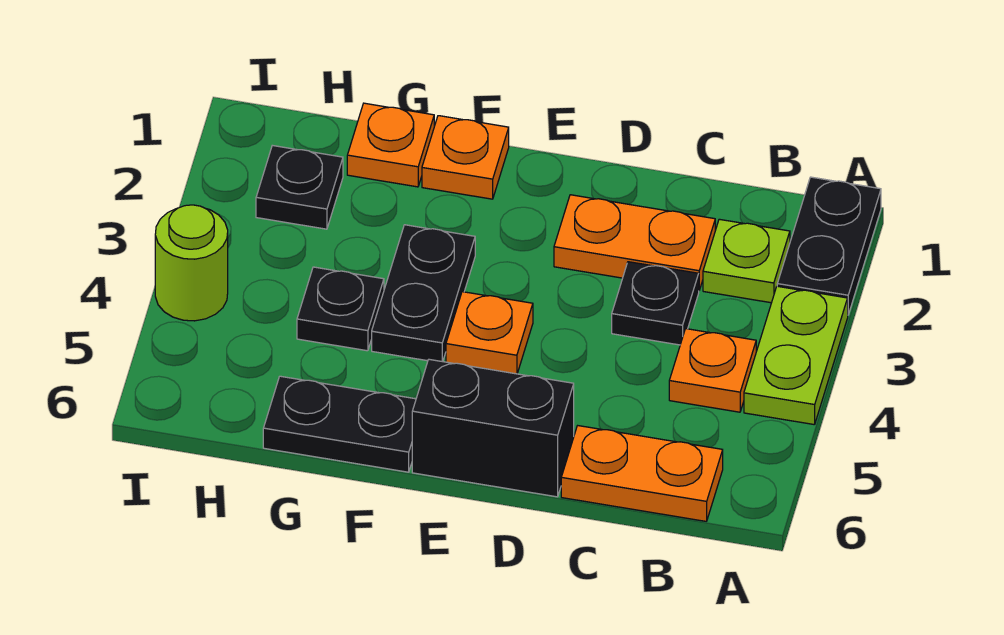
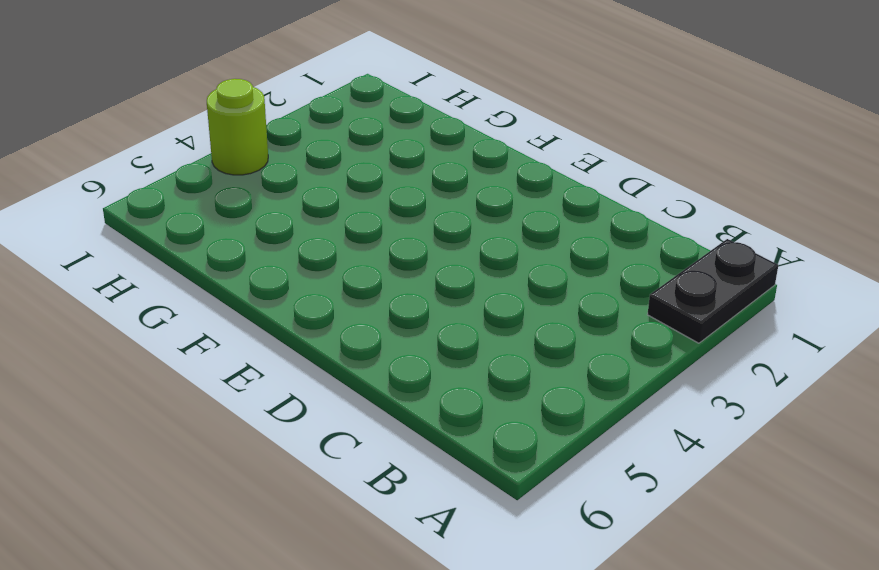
none -> lime plate A3:A4 level 1
none -> lime plate B2 level 1
none -> orange plate B4 level 1

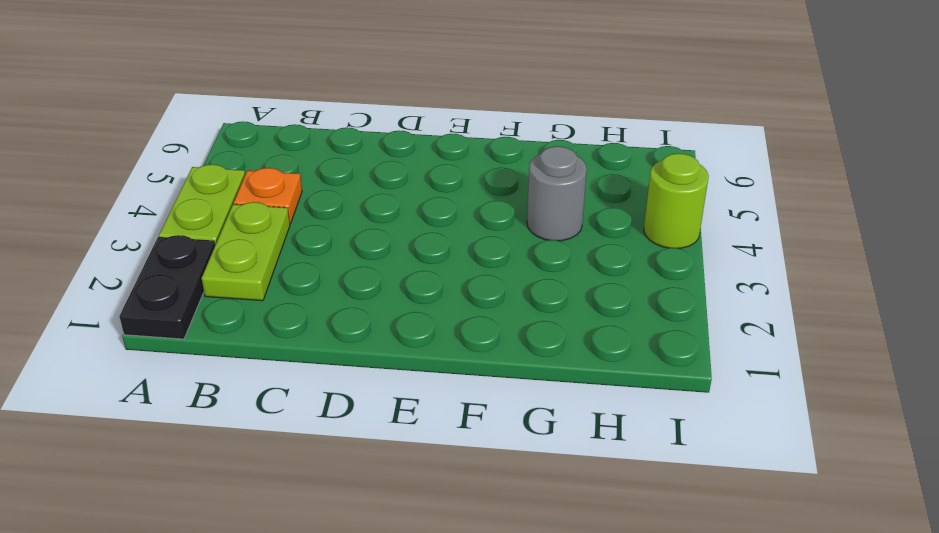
lime plate B2:B3 level 1 -> lime plate B2 level 1
grey round brick G4 level 1 -> black plate G4 level 1
none -> orange plate B6:C6 level 1
none -> orange plate C2:D2 level 1
none -> black plate C3 level 1

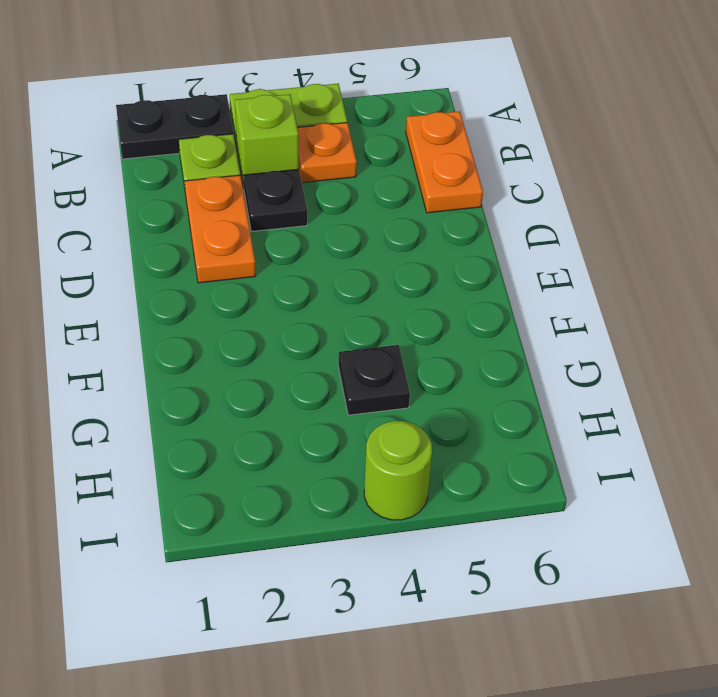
lime brick B3 level 1 -> none
none -> black brick D6:E6 level 1
none -> orange plate E4 level 1
none -> orange plate F1 level 1

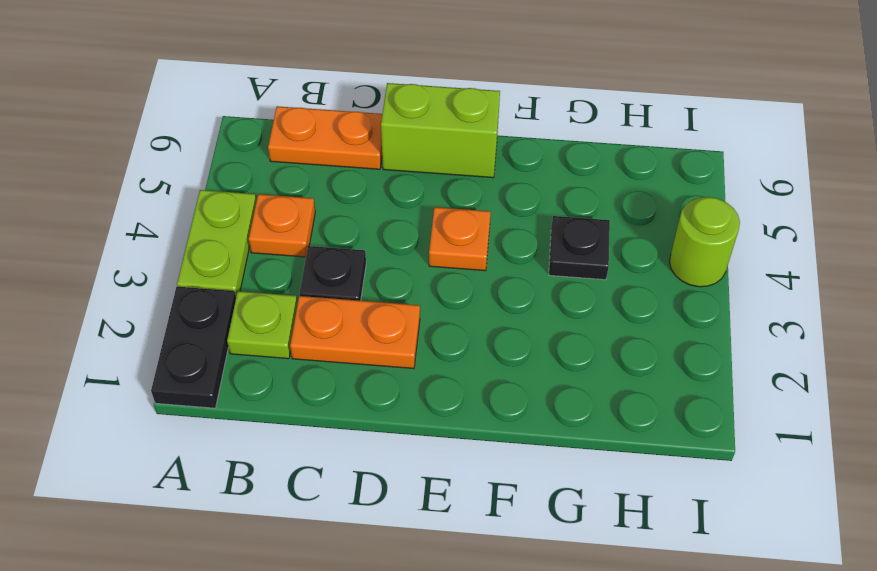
lime brick D6:E6 level 1 -> black brick D6:E6 level 1
none -> orange plate F1 level 1
none -> black plate F3:F4 level 1
none -> black plate F6:G6 level 1

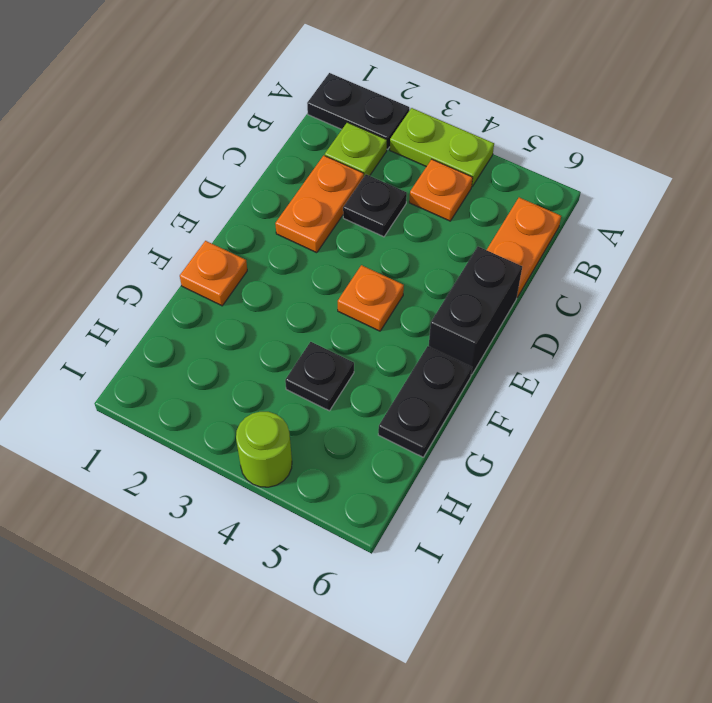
none -> black plate F3:F4 level 1
none -> orange plate G1 level 1
none -> black plate H2 level 1

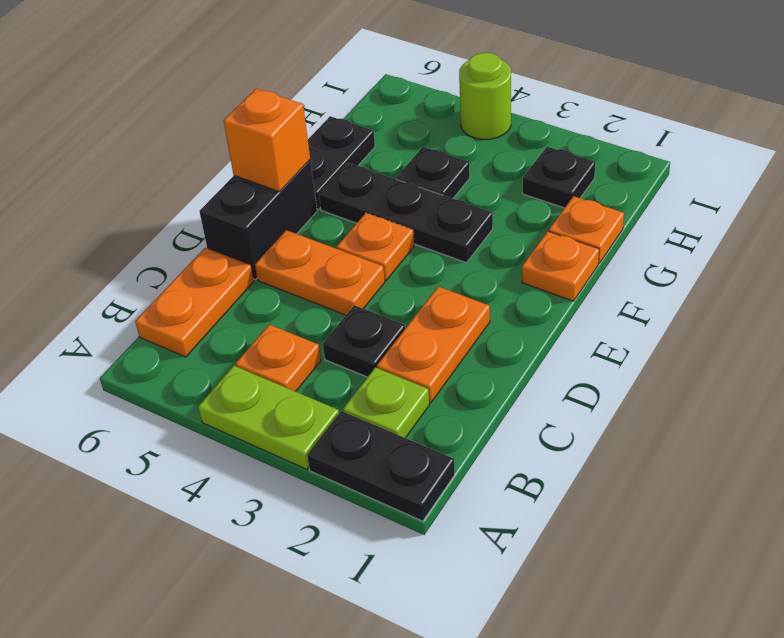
orange plate D4:D5 level 1 -> none
orange brick E6 level 2 -> none
black plate F3:F5 level 1 -> black plate F3:F4 level 1

